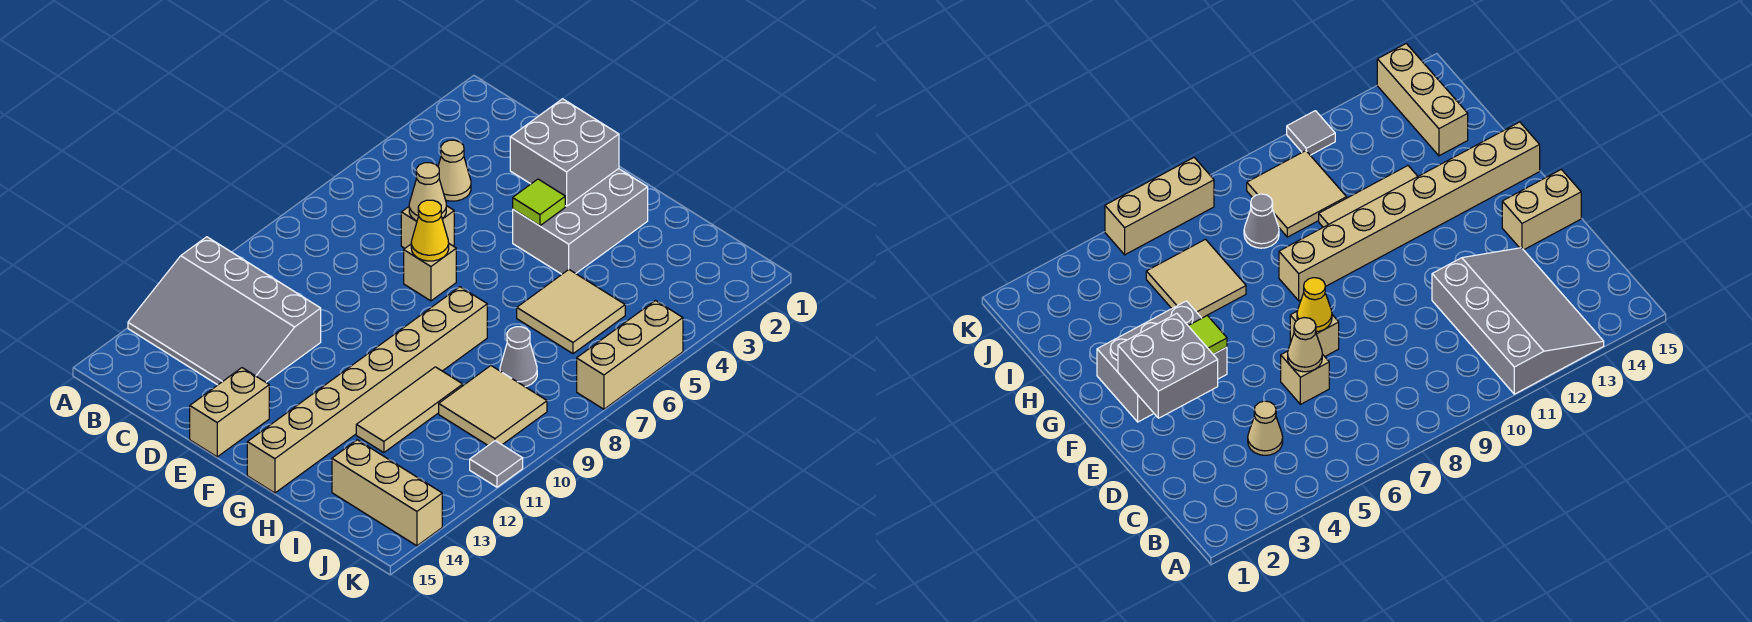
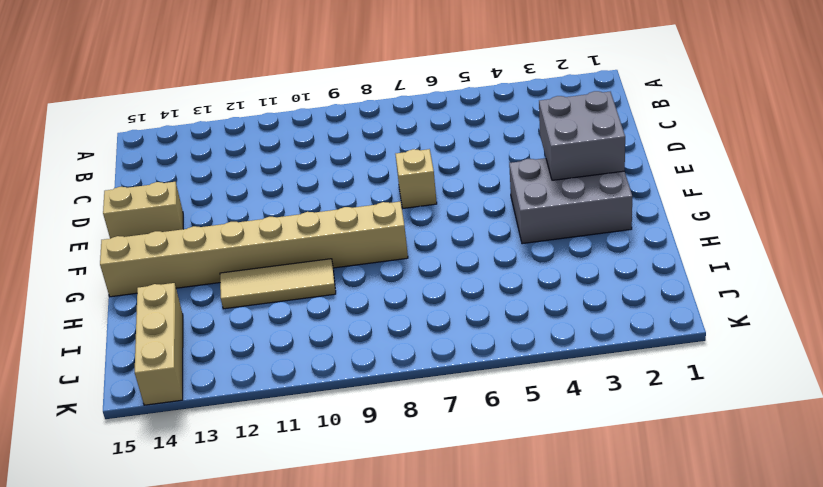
none -> grey slope A11:D13 level 1 top 11
none -> tan cone C4 level 1
none -> tan brick D6 level 1

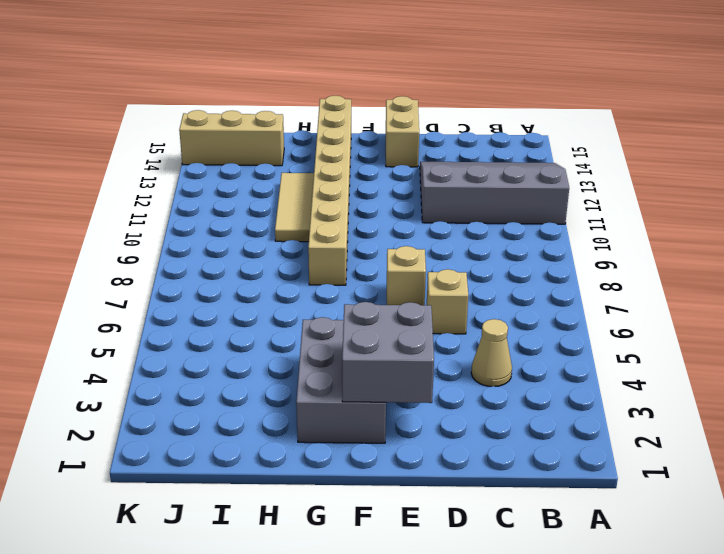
none -> tan tile H5:I6 level 1
none -> grey cone I8 level 1
none -> tan tile I9:J10 level 1

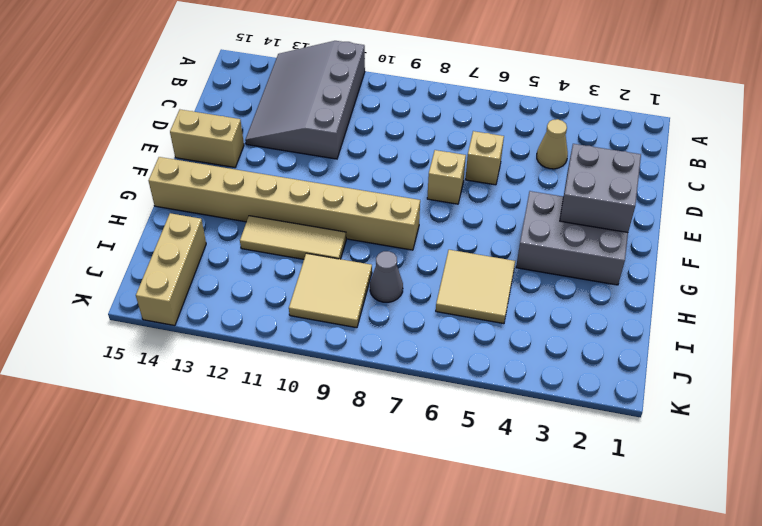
none -> tan brick K5:K7 level 1
none -> grey tile K11 level 1
none -> tan cone D6 level 2

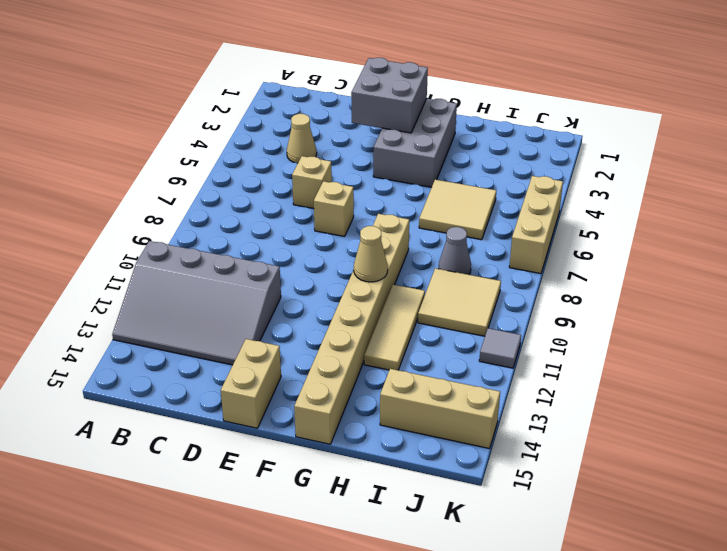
tan cone G10 level 2 -> tan cone D6 level 2
none -> yellow cone E7 level 2
none -> lime tile F4 level 2

